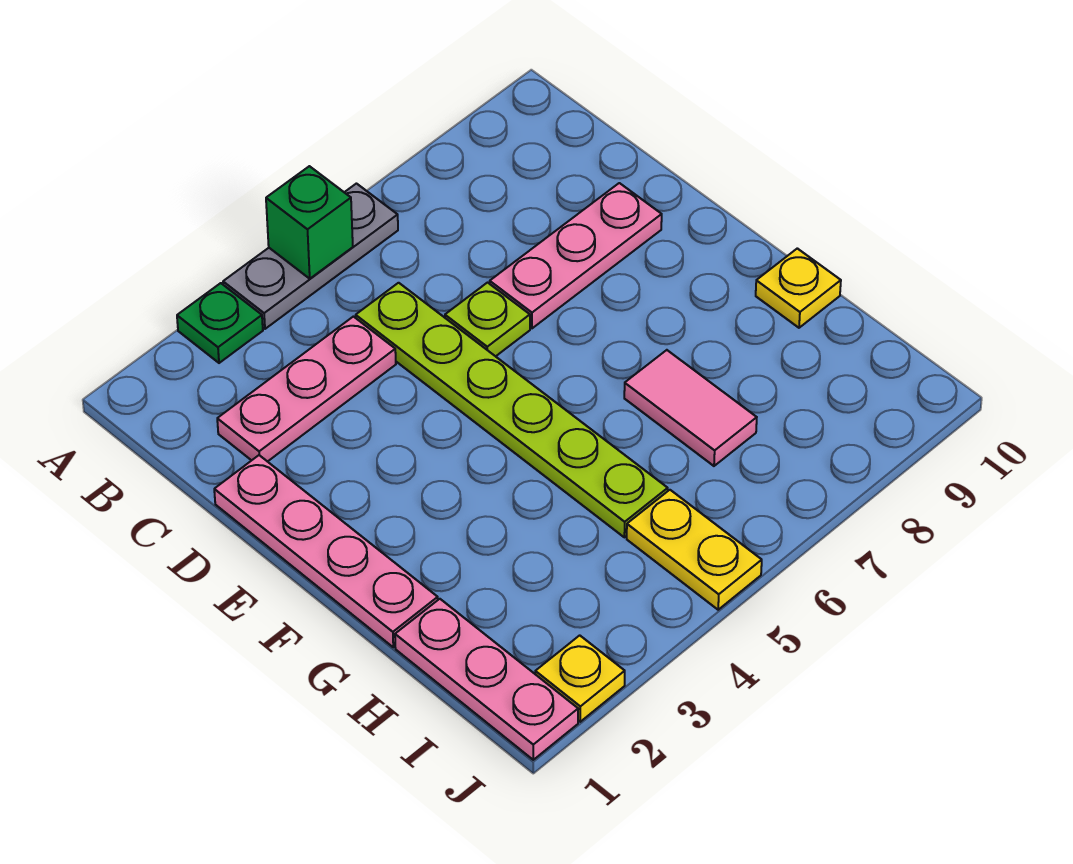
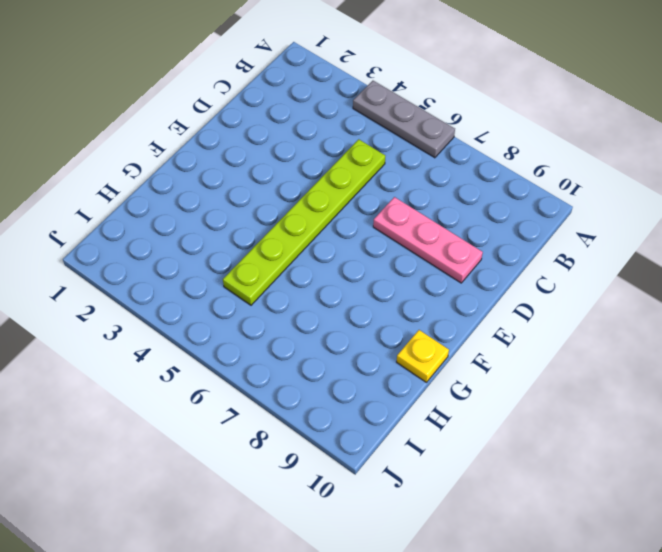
none -> green plate A3 level 1
none -> pink plate C2:C4 level 1
none -> pink plate D1:G1 level 1

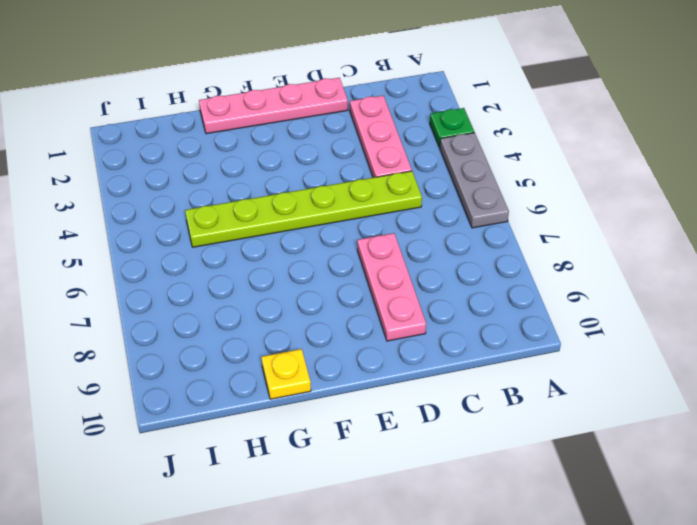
none -> lime plate D6 level 1
none -> pink tile G7:H7 level 1
none -> pink plate H1:J1 level 1

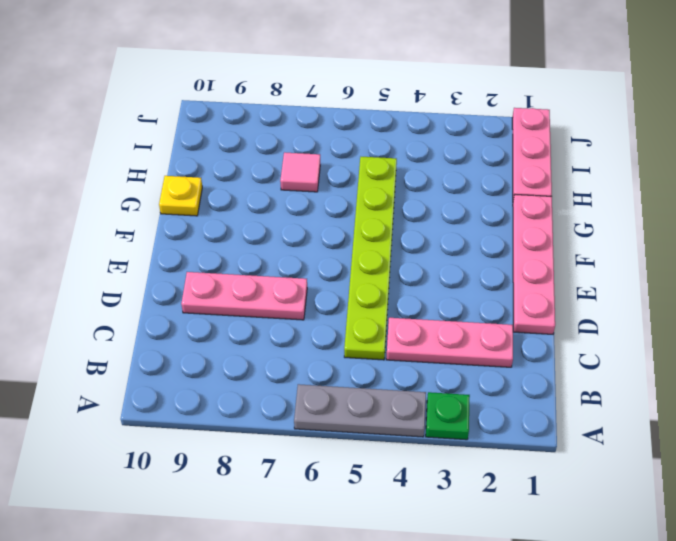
pink tile H7 level 1 -> pink tile G7:H7 level 1
none -> lime plate D6 level 1
none -> yellow plate I5:J5 level 1
none -> yellow plate J2 level 1

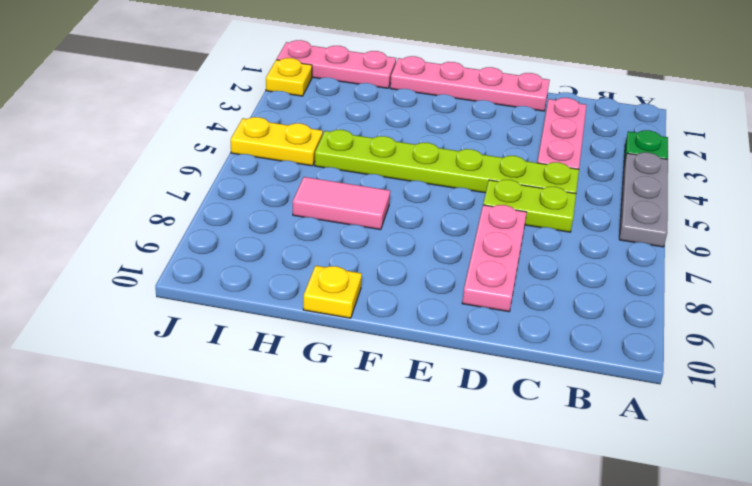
lime plate C6:D6 level 1 -> lime plate D6 level 1
none -> green brick A5 level 2

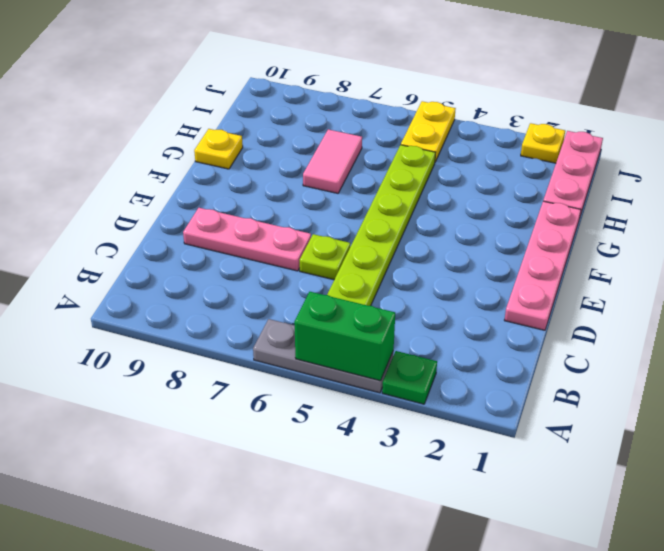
green brick A4:A5 level 2 -> green brick A5 level 2
none -> pink plate C2:C4 level 1

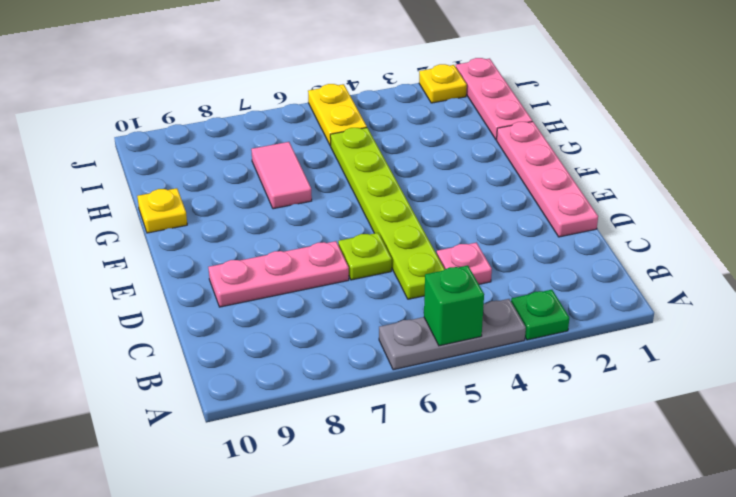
pink plate C4 level 1 -> pink plate C2:C4 level 1

